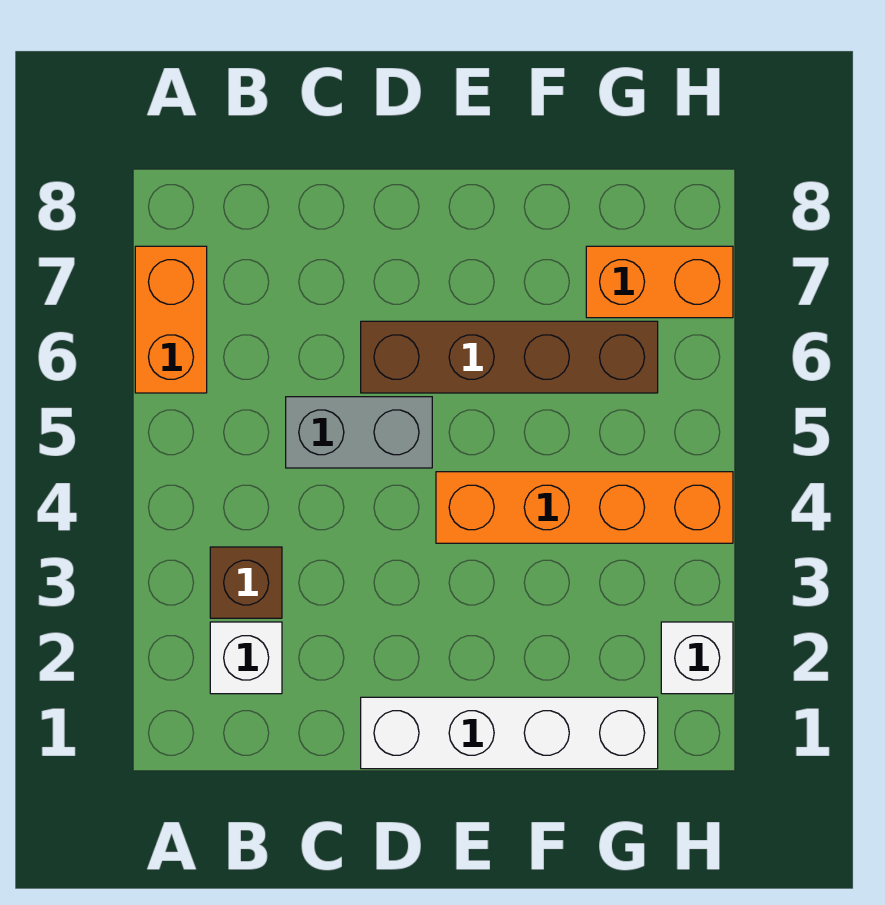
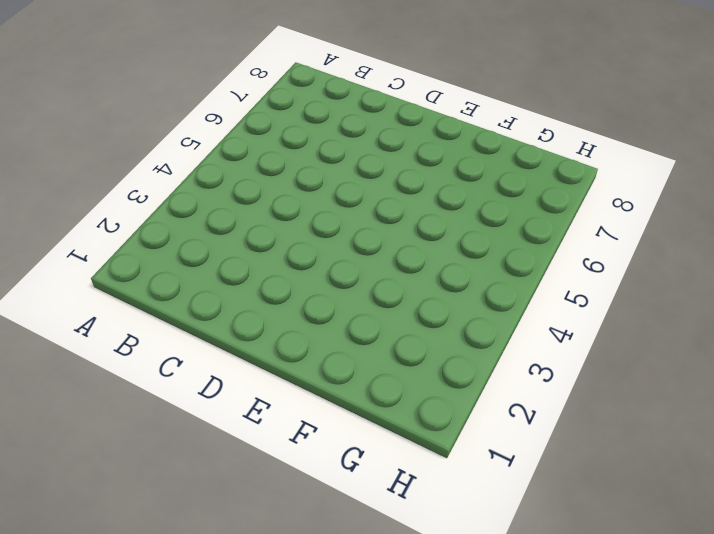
none -> orange brick A6:A7 level 1
none -> white brick B2 level 1

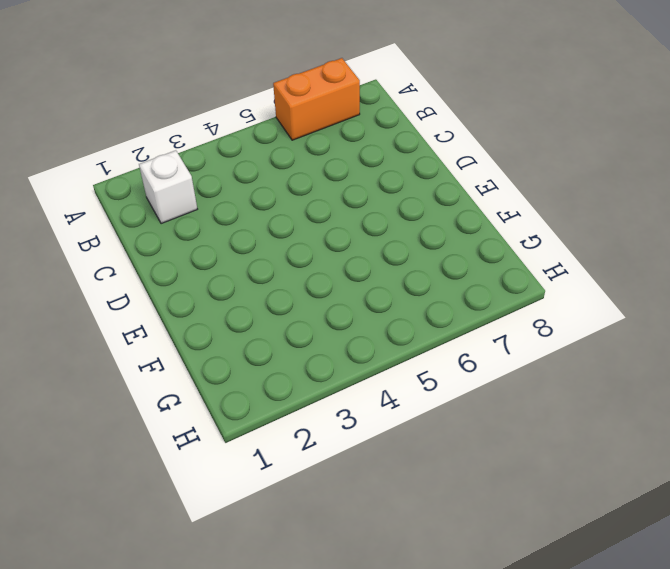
none -> brown brick B3 level 1
none -> grey brick C5:D5 level 1

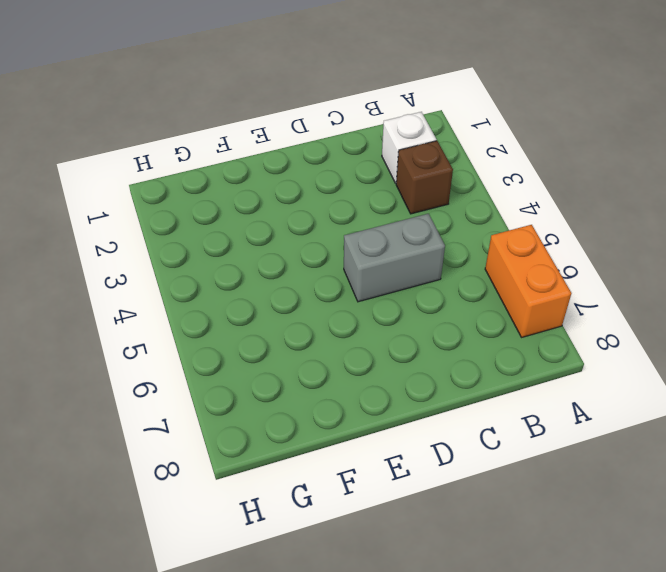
none -> white brick D1:G1 level 1
none -> brown brick D6:G6 level 1

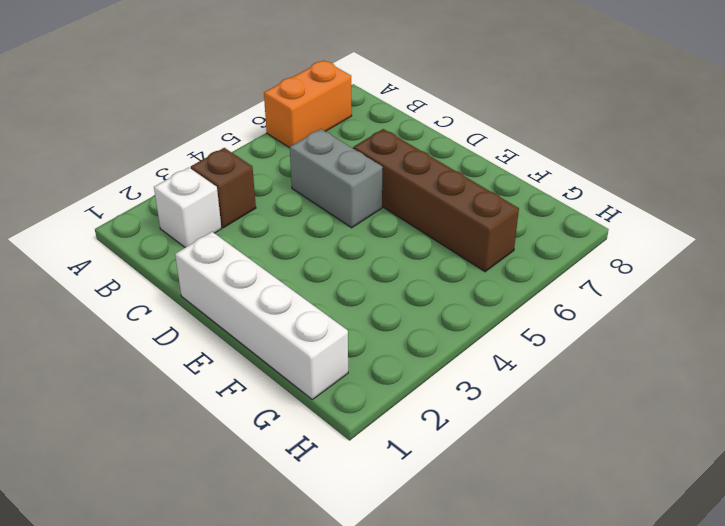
none -> orange brick E4:H4 level 1
none -> orange brick G7:H7 level 1

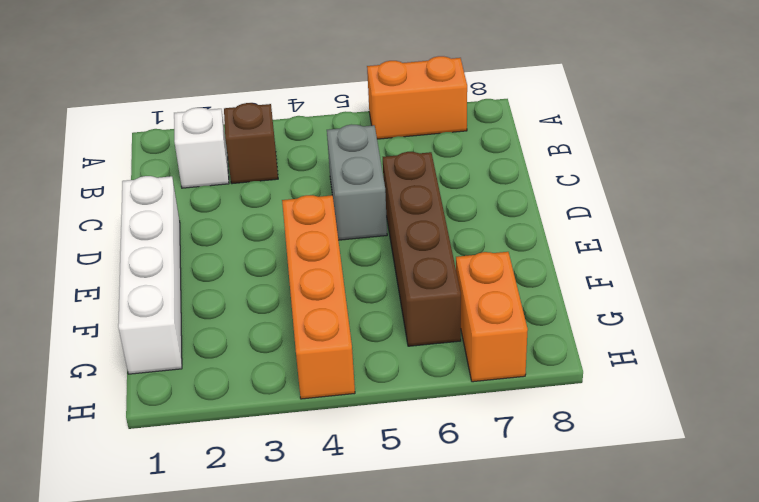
none -> white brick H2 level 1

